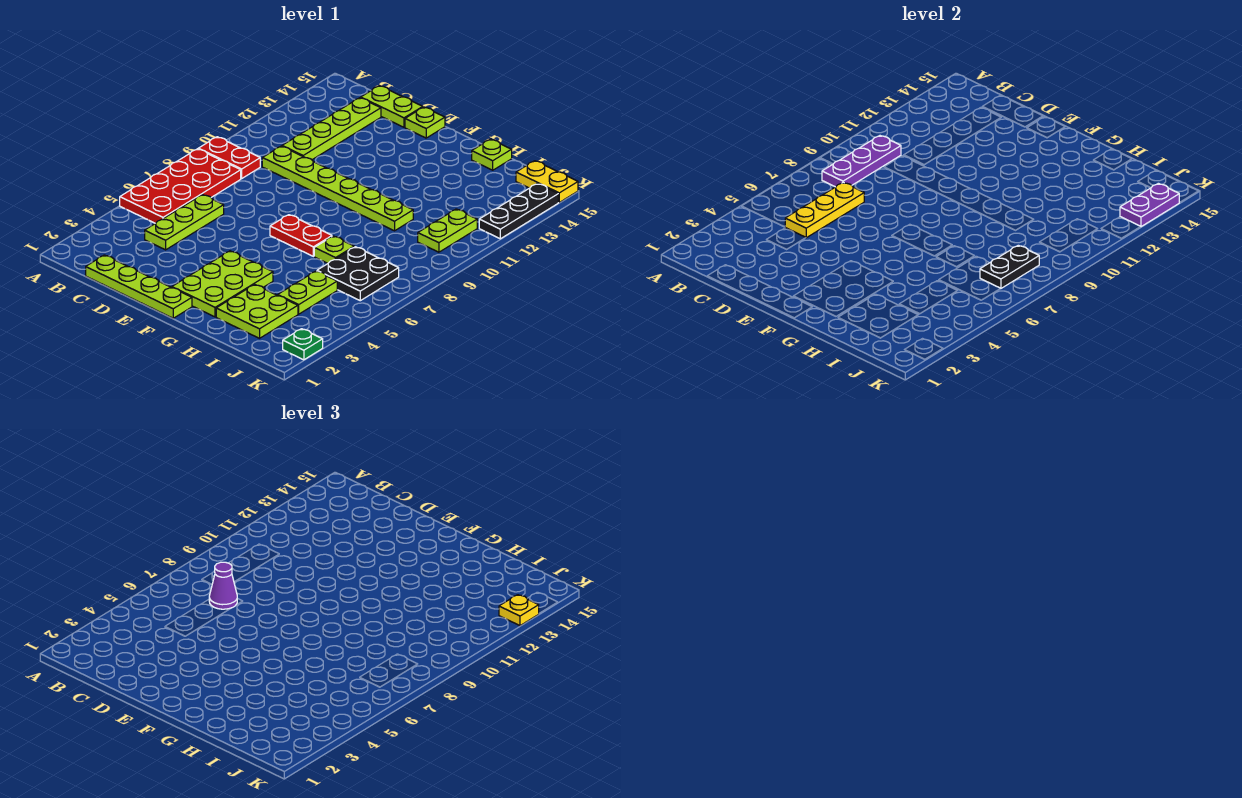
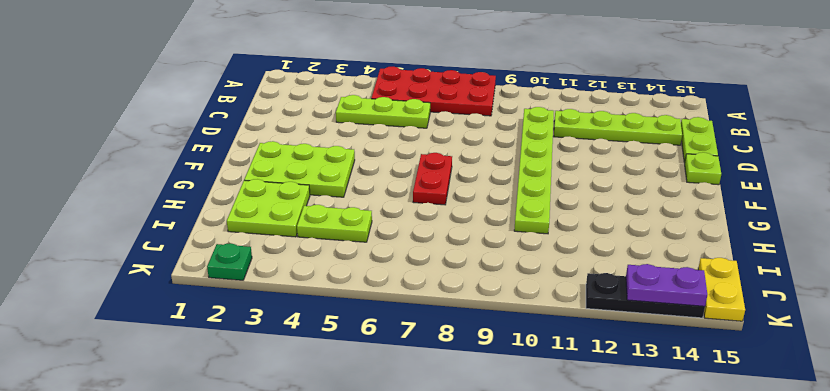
none -> red plate A9:B9 level 1
none -> lime plate C1:F1 level 1
none -> lime plate H7 level 1

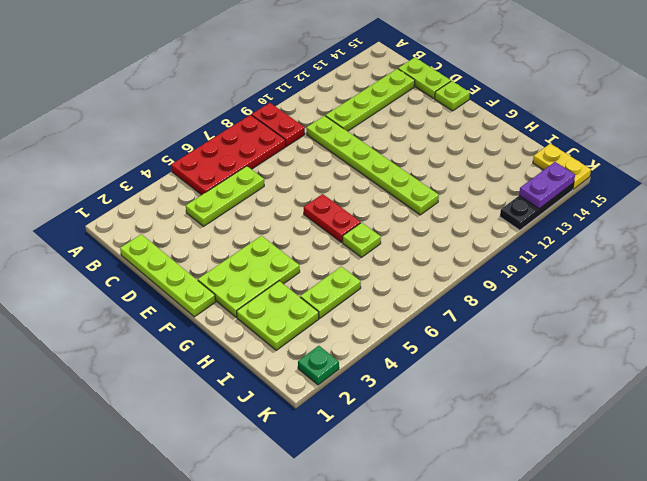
none -> lime plate H15 level 1
none -> black plate I6:J7 level 1
none -> lime plate J10:J11 level 1

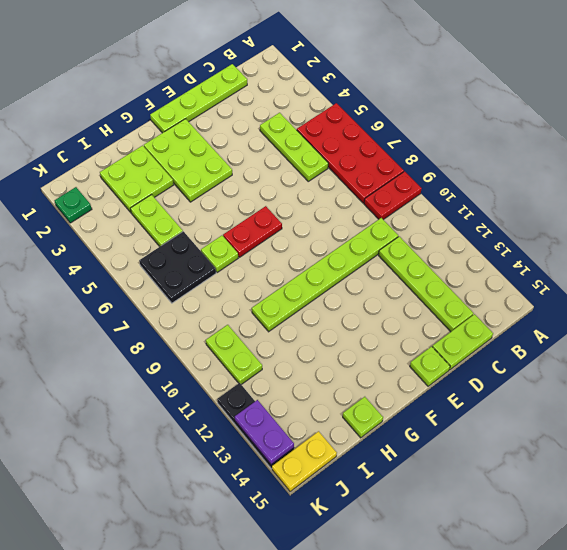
none -> purple plate B8:B10 level 2
none -> yellow plate C5:C7 level 2
none -> black plate J7:J8 level 2

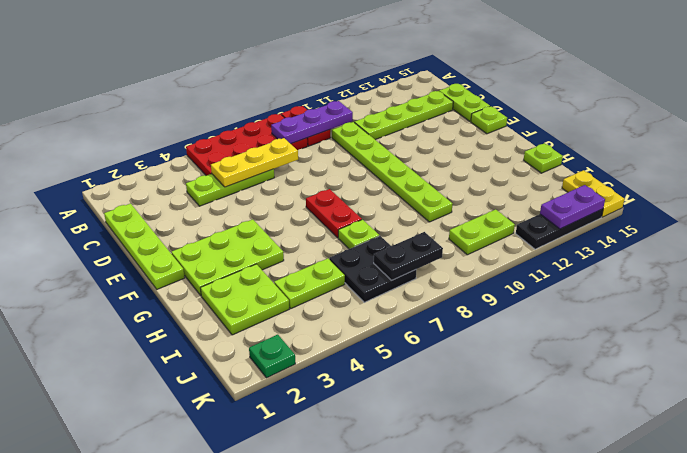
none -> purple cone C7 level 3
none -> yellow plate K13 level 3

